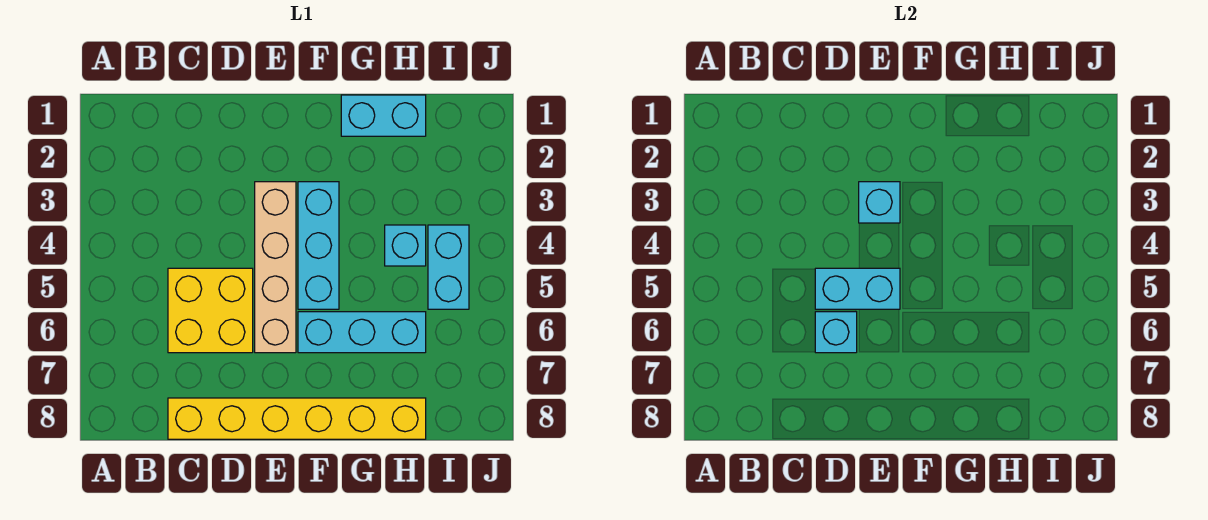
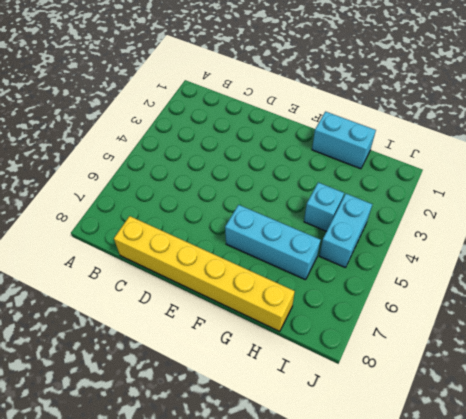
none -> yellow brick C5:D6 level 1
none -> tan brick E3:E6 level 1

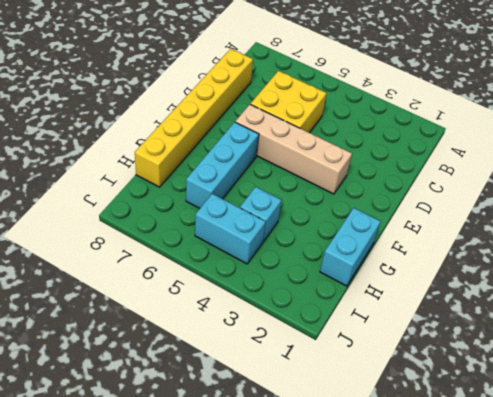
none -> cyan brick F3:F5 level 1
none -> cyan brick D5:E5 level 2

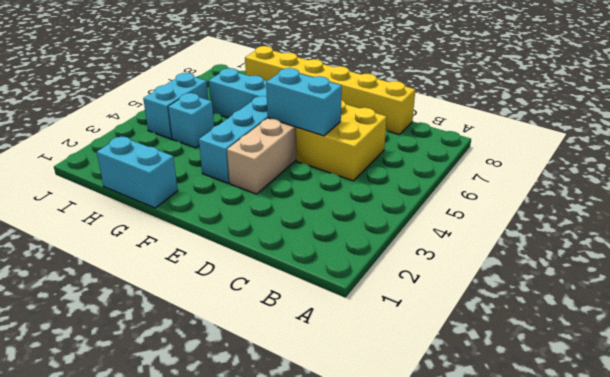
none -> cyan brick D6 level 2
none -> cyan brick E3 level 2

